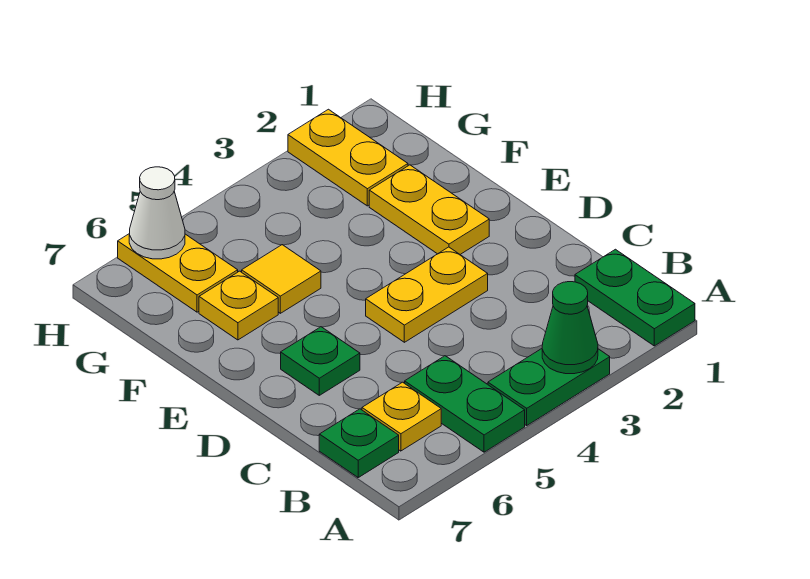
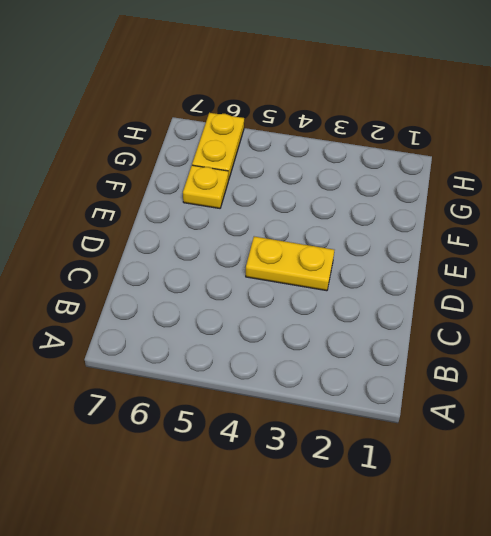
none -> green plate A1:B1 level 1
none -> green plate A3:A4 level 1
none -> green plate A5:B5 level 1

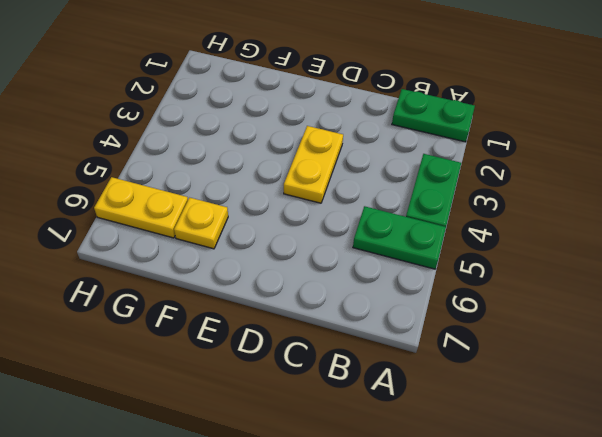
none -> yellow plate B6 level 1
none -> green plate B7 level 1
none -> green plate D6 level 1

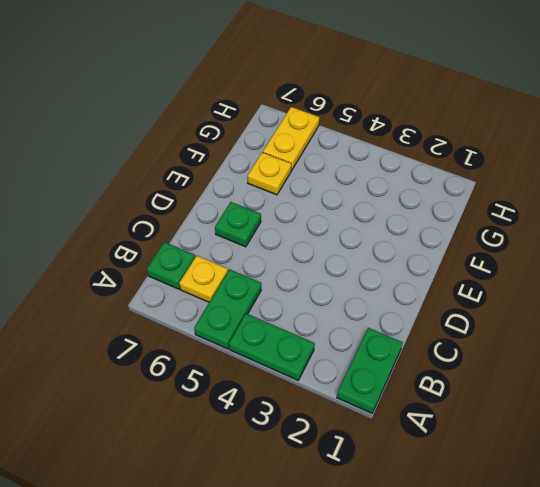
none -> yellow plate D3:D4 level 1
none -> yellow plate E2:F2 level 1
none -> yellow tile F5 level 1

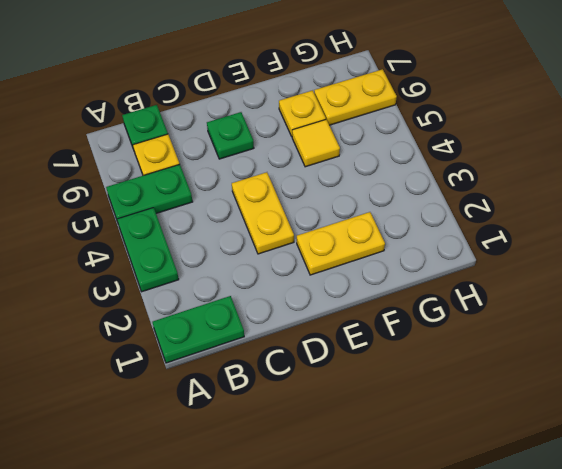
none -> yellow plate G2:H2 level 1
none -> green cone A3 level 2
none -> white cone H6 level 2

